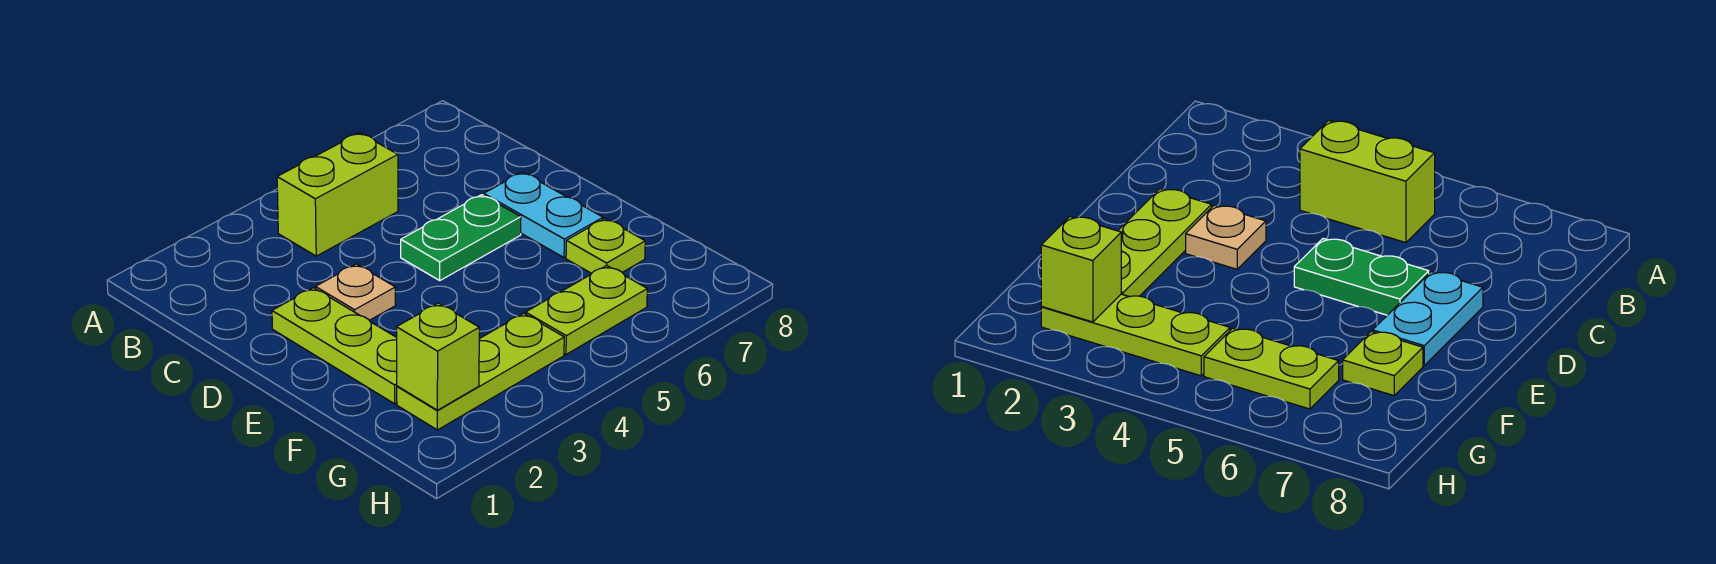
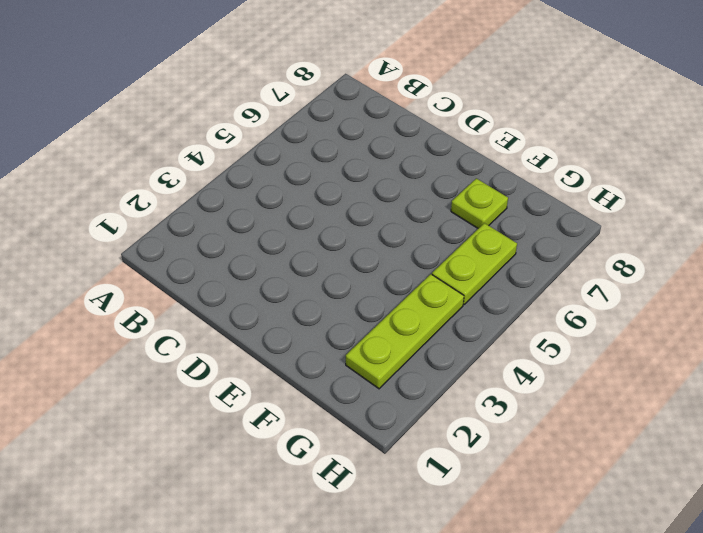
none -> lime brick B4:B5 level 1
none -> lime plate D2:F2 level 1

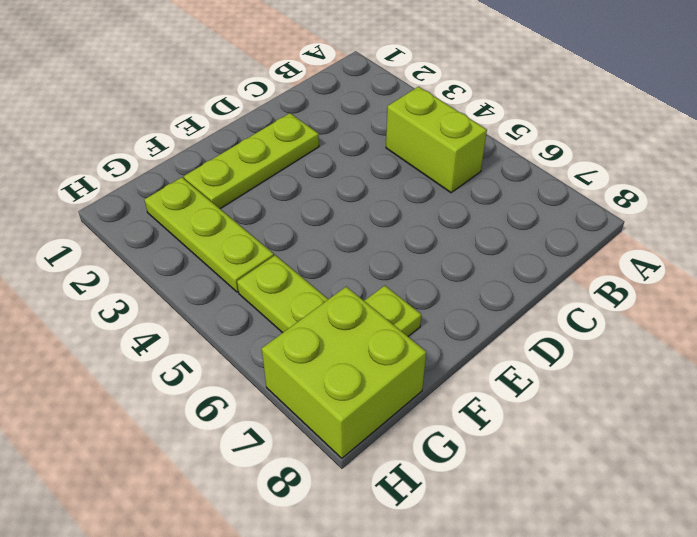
lime brick G7:H8 level 1 -> none
none -> tan plate D3 level 1
none -> green plate D5:D6 level 1

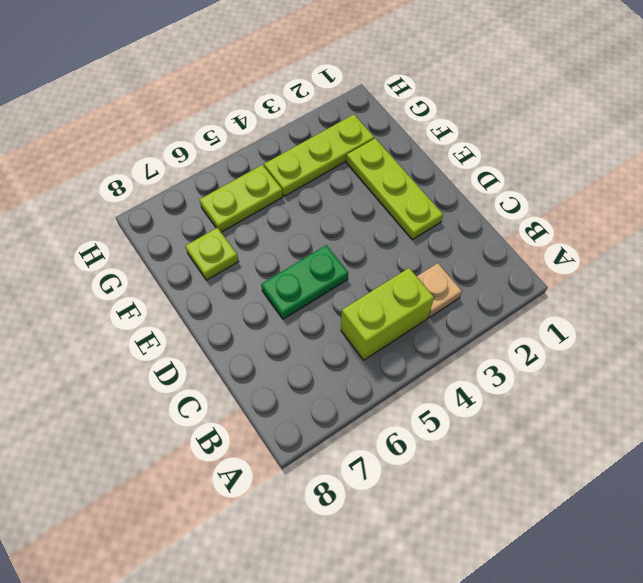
tan plate B3 level 1 -> tan plate D3 level 1
none -> cyan plate D7:E7 level 1
none -> lime brick G2 level 2

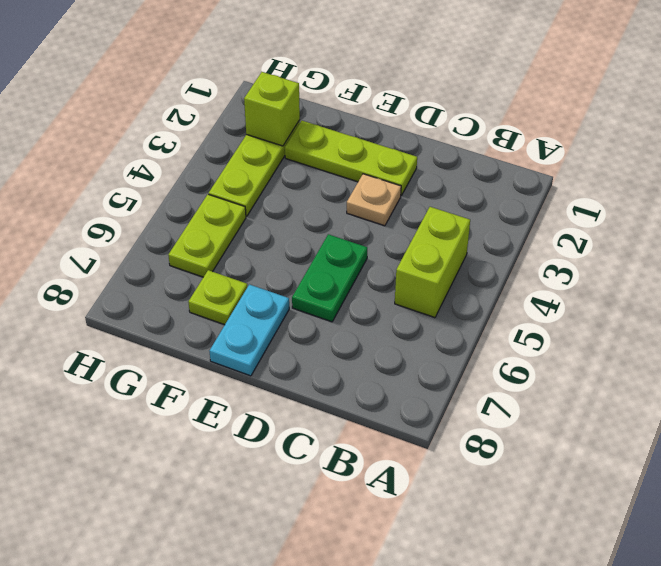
cyan plate E7:E8 level 1 -> cyan plate D7:E7 level 1

